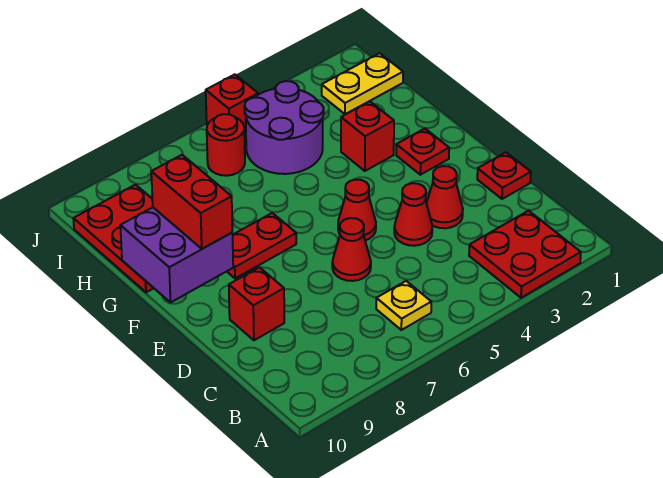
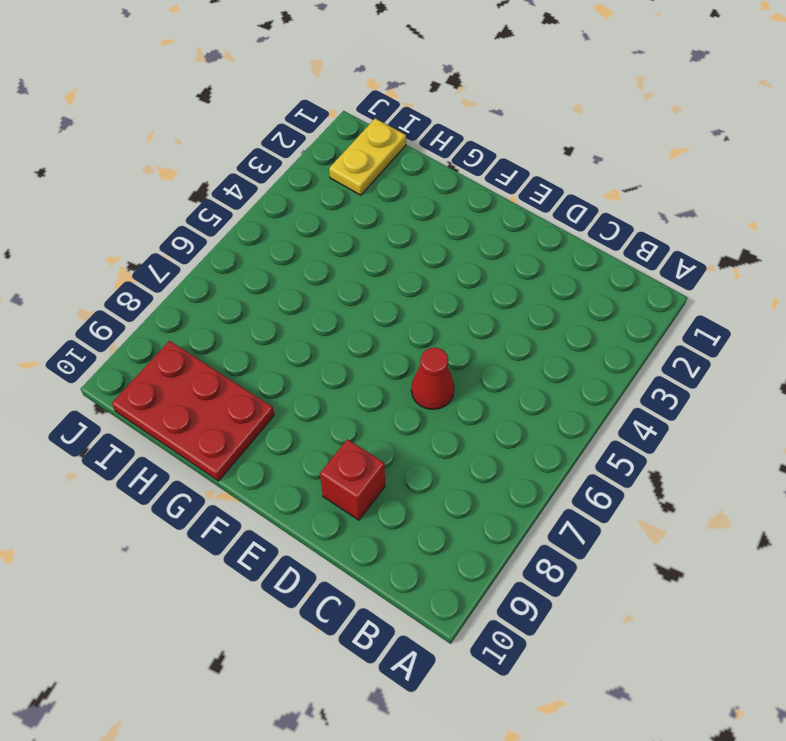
none -> red plate A2:B3 level 1
none -> yellow plate B6 level 1
none -> red plate D1 level 1

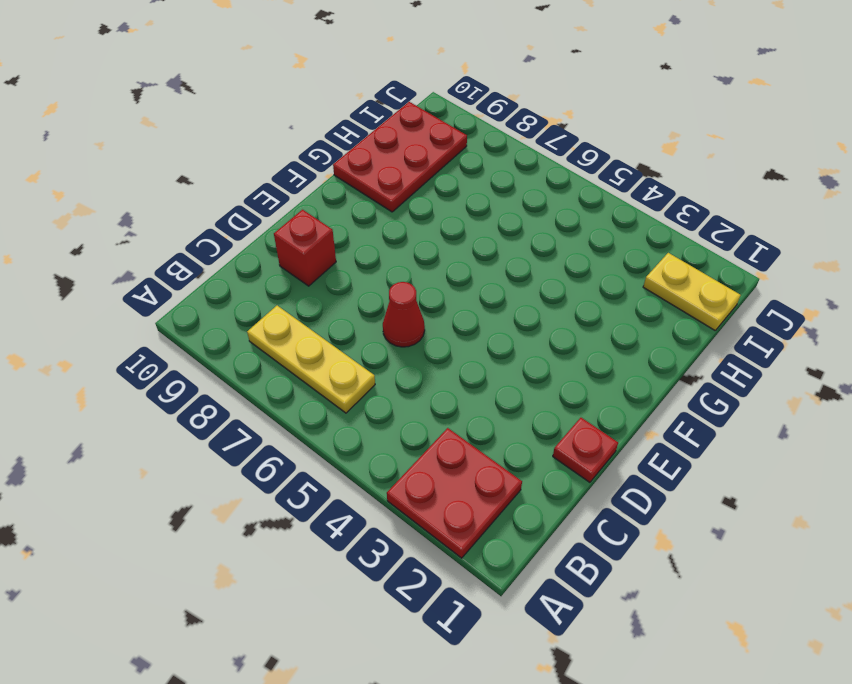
yellow plate B6:B8 level 1 -> yellow plate B6 level 1
none -> red cone D3 level 1
none -> red cone D4 level 1
none -> red cone E5 level 1

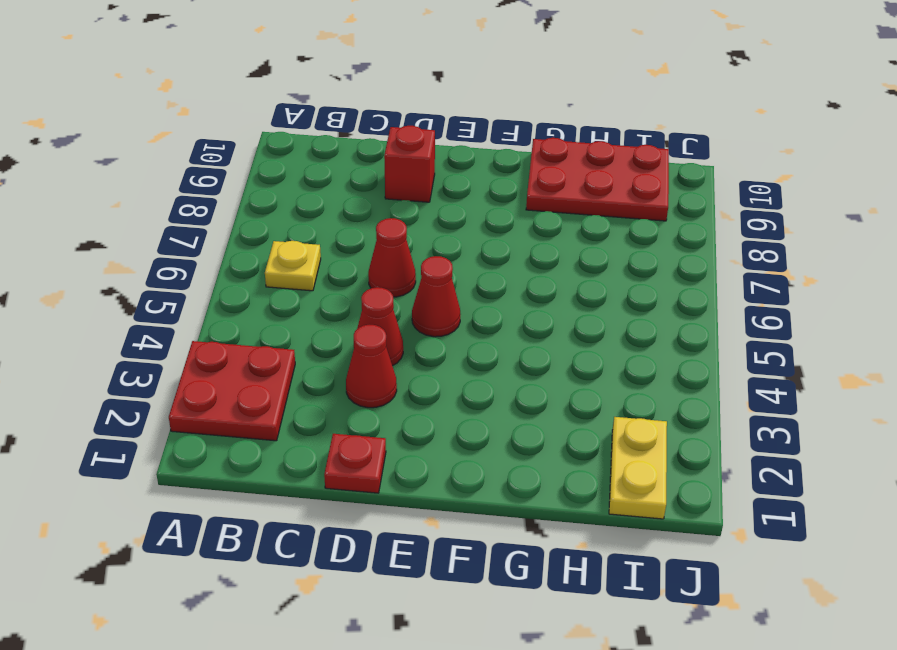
none -> red plate F2 level 1
none -> red plate F7:F8 level 1
none -> red brick G3 level 1

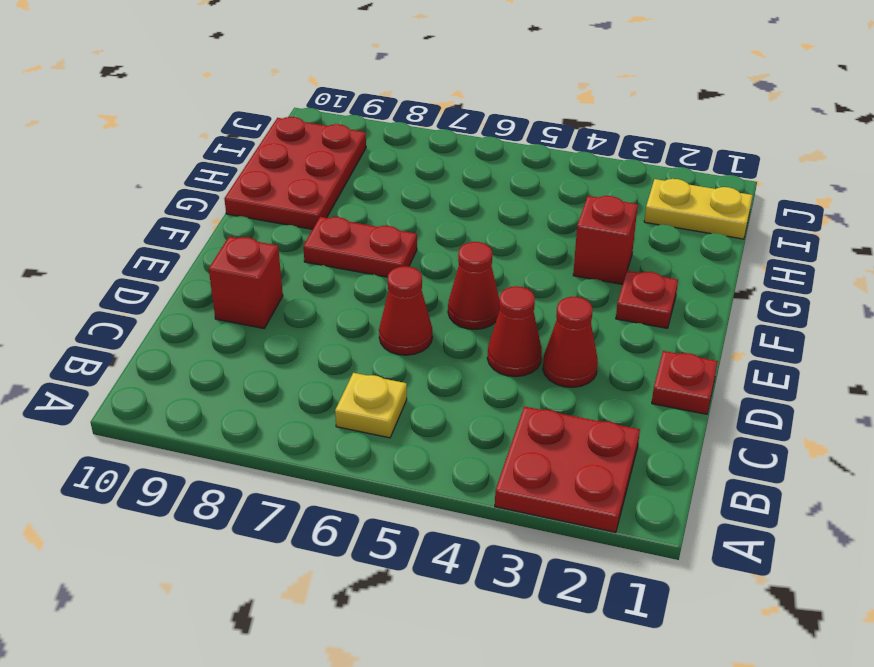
none -> purple round brick H4:I5 level 1
none -> red round brick I6 level 1
none -> red brick J5 level 1

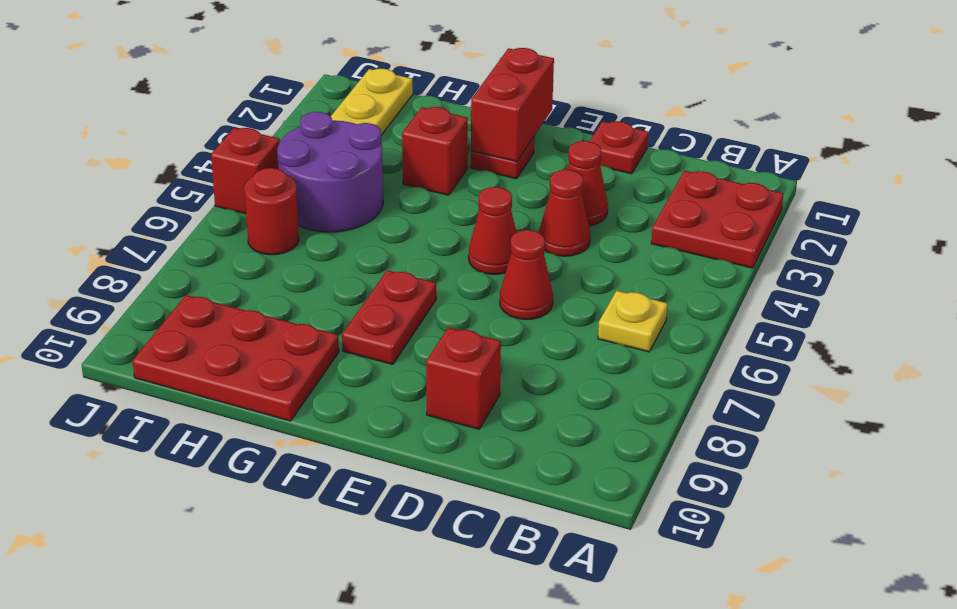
red brick F1:F2 level 2 -> red brick F9:G9 level 3
none -> purple brick F9:G10 level 2

